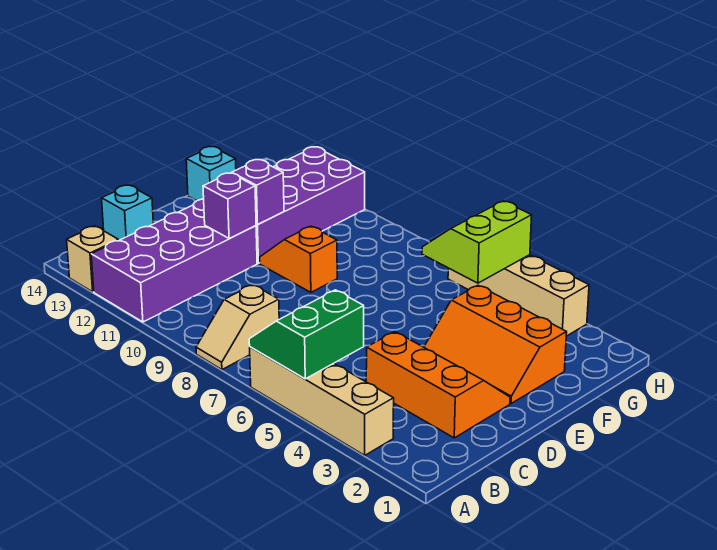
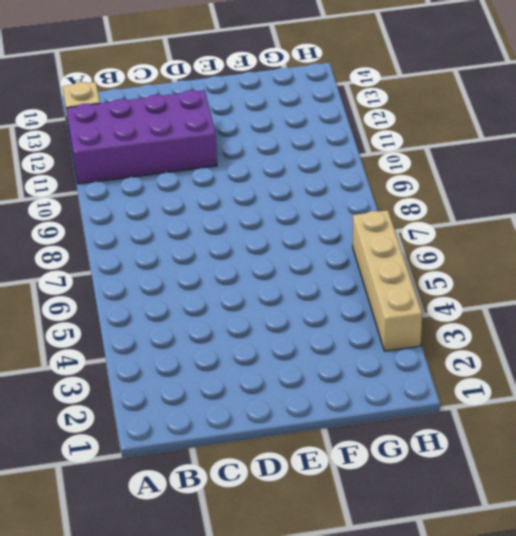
none -> tan brick A3:A6 level 1
none -> tan slope A8:B8 level 1 top B
none -> orange slope C2:D4 level 1 top C

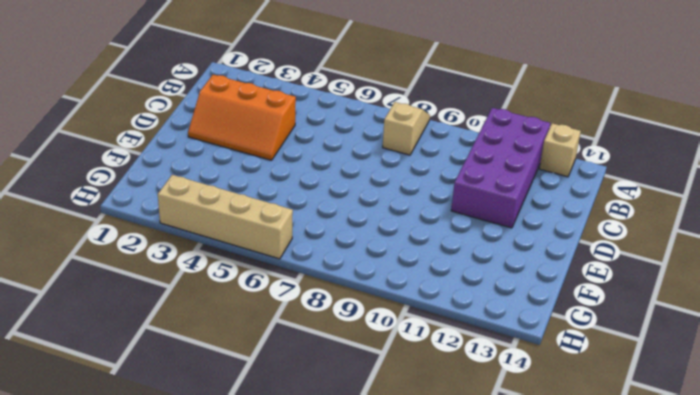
none -> tan brick A3:A6 level 1
none -> cyan brick C14 level 1
none -> orange slope E2:F4 level 1 top F

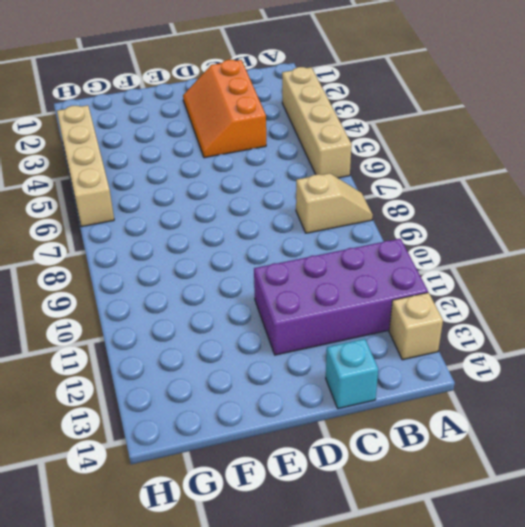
none -> orange slope E2:F4 level 1 top F
none -> orange slope E9:E10 level 1 top 9
none -> purple brick E11:H12 level 1

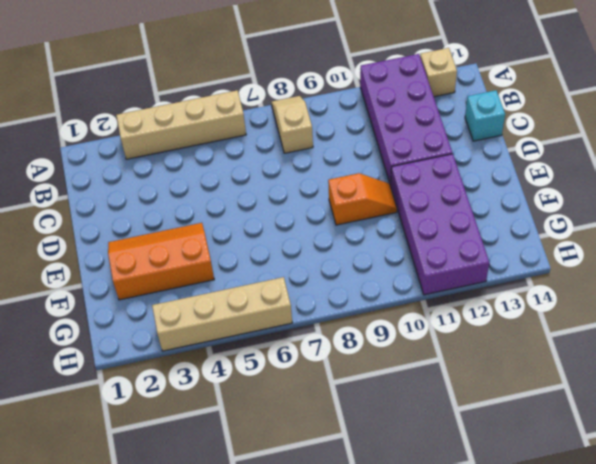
none -> orange slope C2:D4 level 1 top C
none -> cyan brick F14 level 1
none -> green slope A5:B6 level 2 top 5

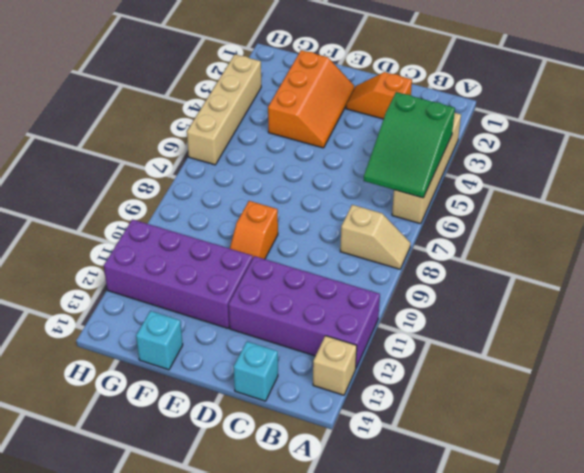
green slope A4:B6 level 2 top 4 -> green slope A5:B6 level 2 top 5
orange slope C2:D2 level 1 top C -> orange slope C2:D4 level 1 top C
none -> purple brick D11 level 2
none -> purple brick E11 level 2
none -> lime slope G5:H6 level 2 top 5

